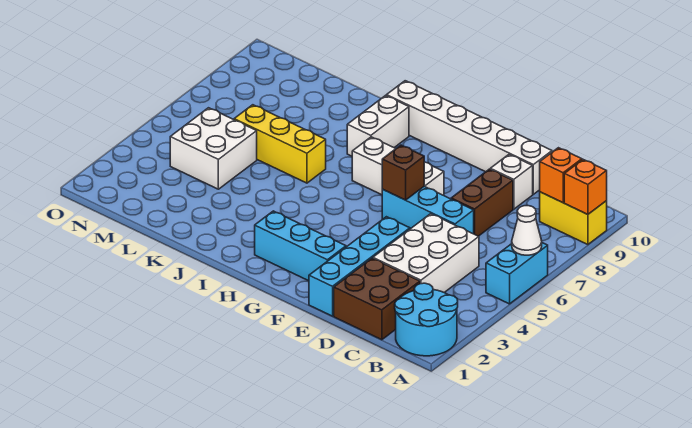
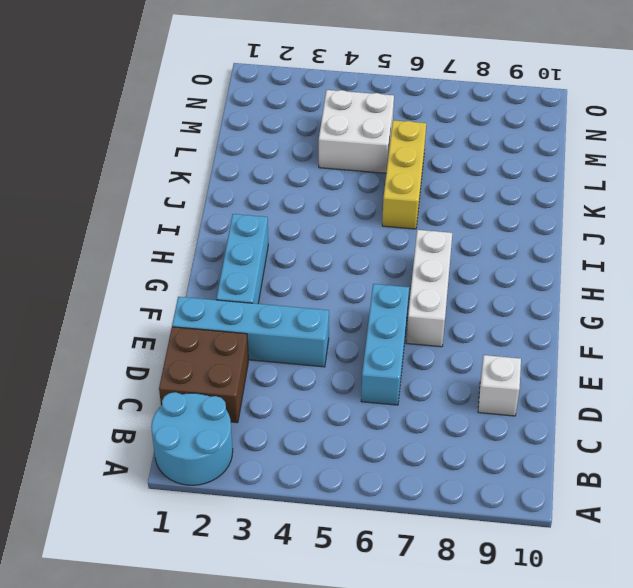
none -> cyan brick A5:A6 level 1
none -> yellow brick A9:B9 level 1
none -> white brick C3:D5 level 1

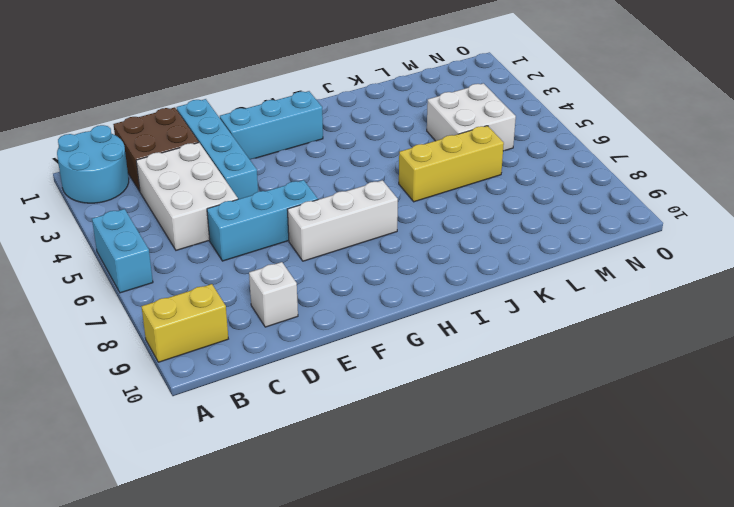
none -> brown brick D7:D8 level 1
none -> white brick D10:I10 level 1
none -> white brick I8:I9 level 1

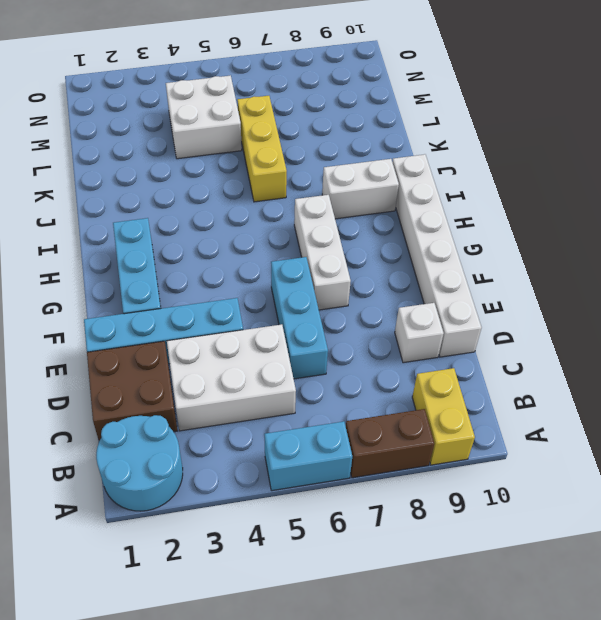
brown brick A7:A8 level 1 -> brown brick D7:D8 level 1
none -> white cone A6 level 2
none -> orange brick A9 level 2
none -> orange brick B9 level 2

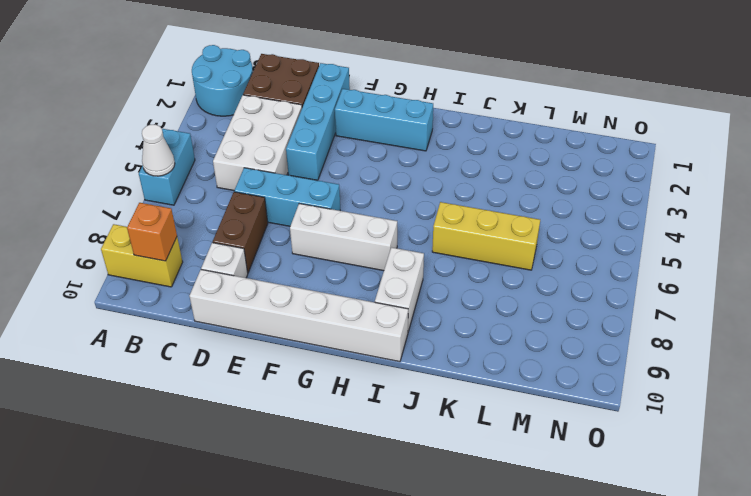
none -> white brick L4:M5 level 1
none -> orange brick A9 level 2
none -> brown brick F6 level 2

